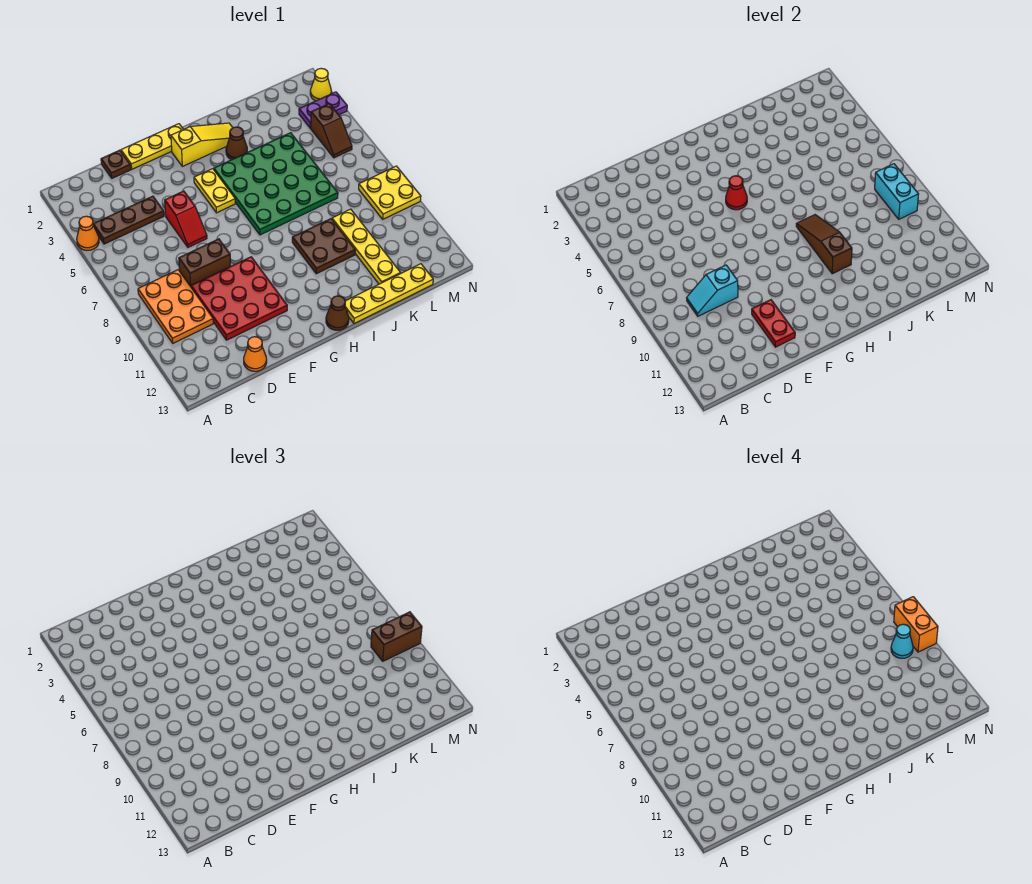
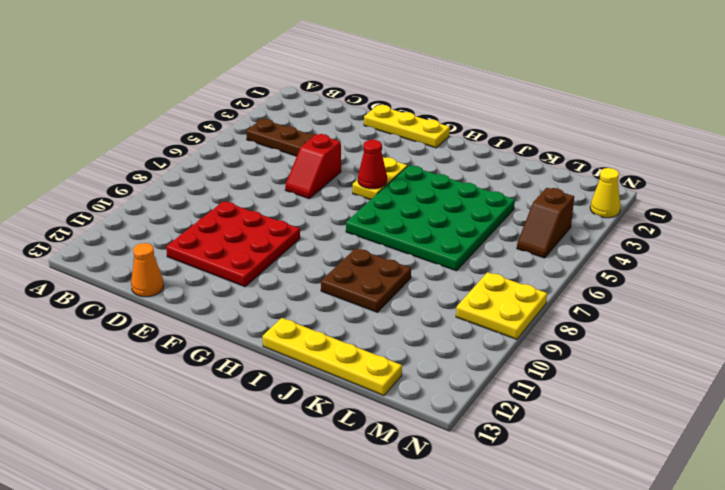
none -> orange cone A4 level 1
none -> orange plate B8:C10 level 1
none -> brown plate D1 level 1

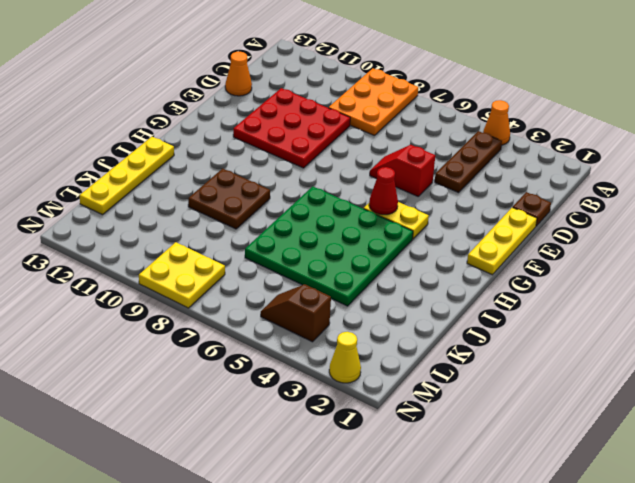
orange plate A8:C9 level 1 -> orange plate B8:C10 level 1
none -> brown brick D8:E8 level 1
none -> yellow slope G2:I2 level 1 top G
none -> brown cone H13 level 1

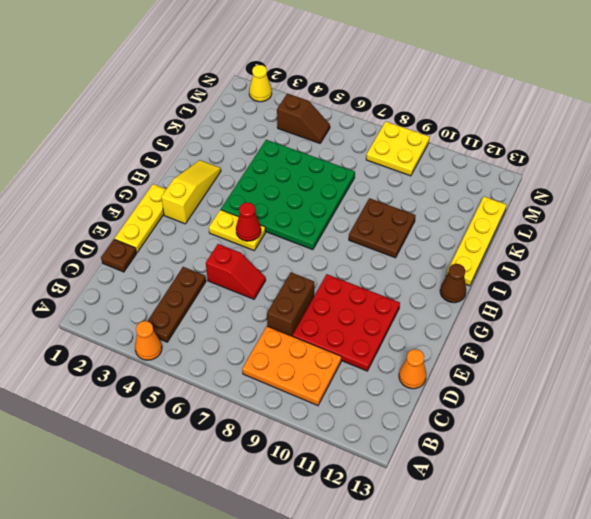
none -> brown cone I3 level 1
none -> yellow plate K9:K12 level 1
none -> purple plate M3:N3 level 1

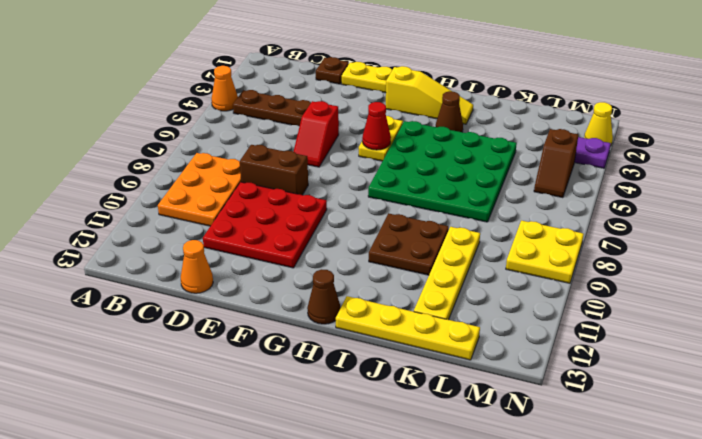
none -> cyan slope C9:D9 level 2 top D
none -> red plate E11:E12 level 2
none -> brown slope I8:I10 level 2 top 10

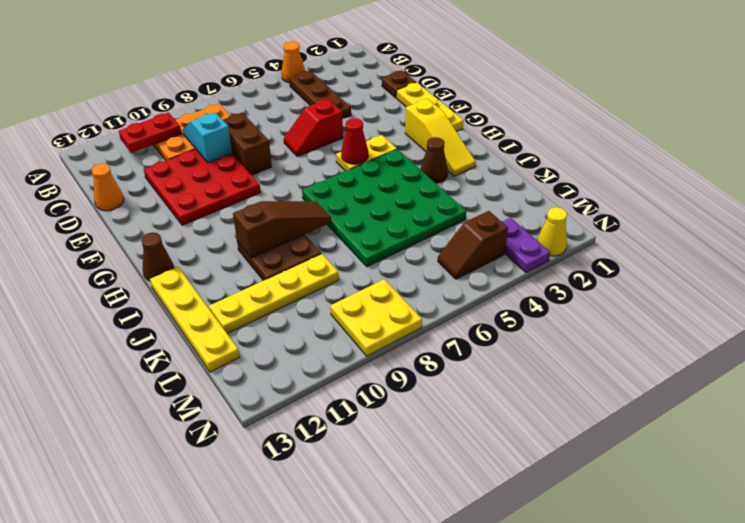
red plate B10:B11 level 2 -> red plate E11:E12 level 2
none -> cyan brick M8:M9 level 2
none -> brown brick M9:N9 level 3
none -> cyan cone M9 level 4

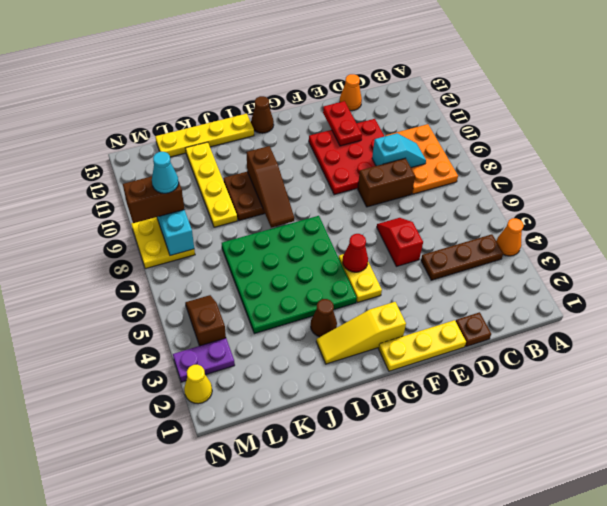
none -> orange brick N8:N9 level 4

